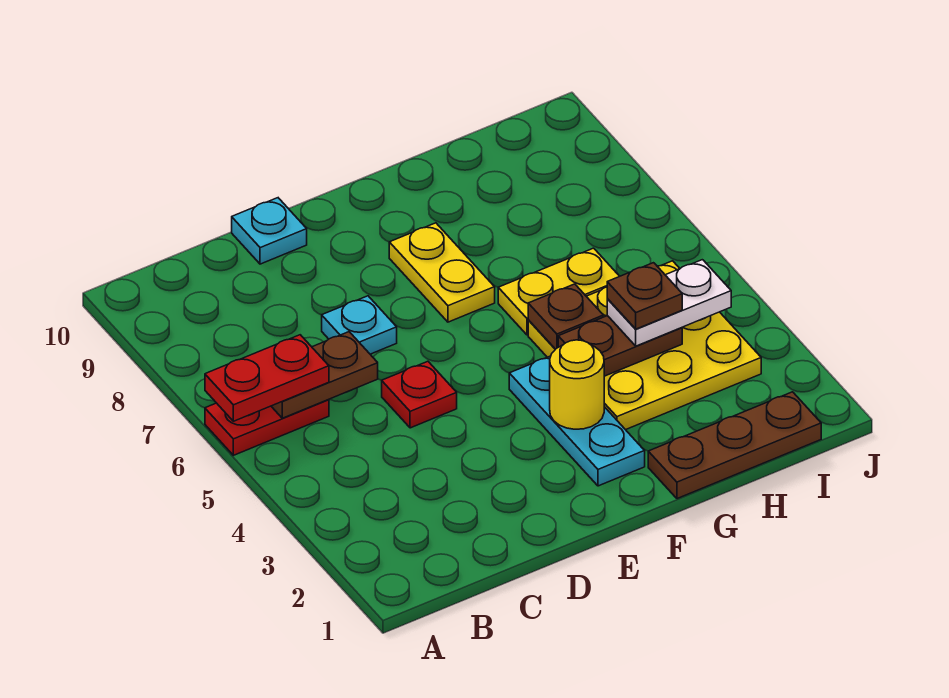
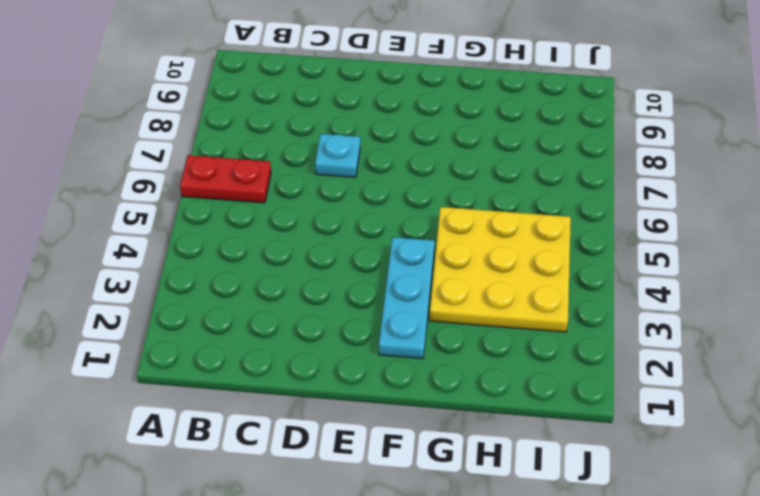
none -> red plate D5 level 1
none -> cyan plate D10 level 1
none -> yellow plate F7:F8 level 1

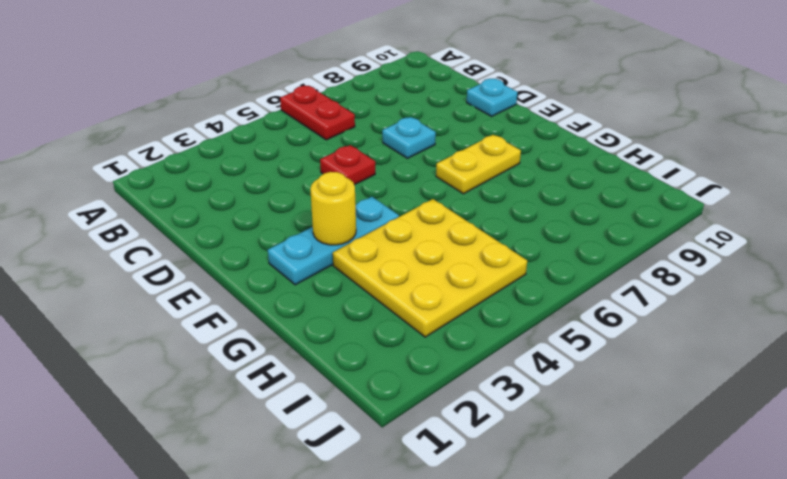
none -> brown plate G1:I1 level 1
none -> yellow plate G6:H6 level 1
none -> brown plate B6:C6 level 2

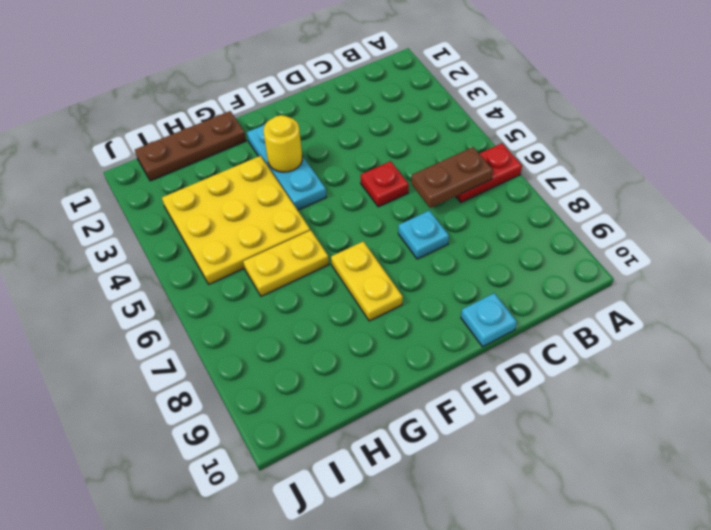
none -> brown plate G4:H4 level 2
none -> brown plate G5 level 2
none -> red plate A6:B6 level 3

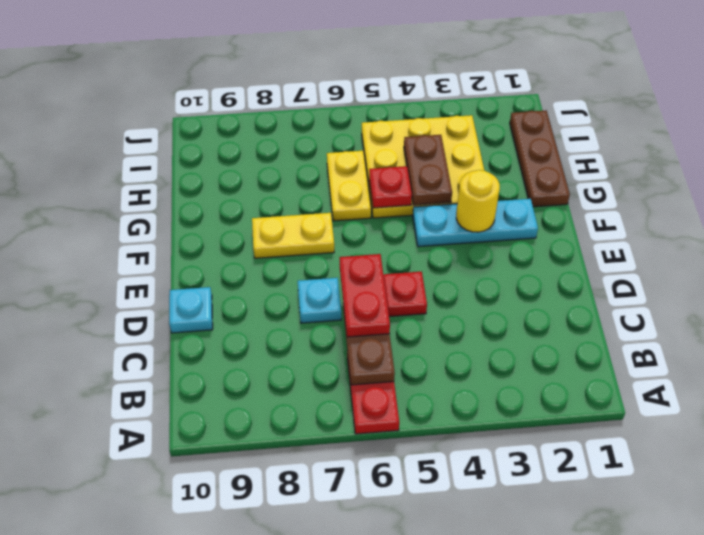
red plate C6:D6 level 3 -> red plate A6:B6 level 3
red plate G5 level 2 -> brown plate G5 level 2
none -> white plate H4:I4 level 3
none -> brown plate H4 level 4

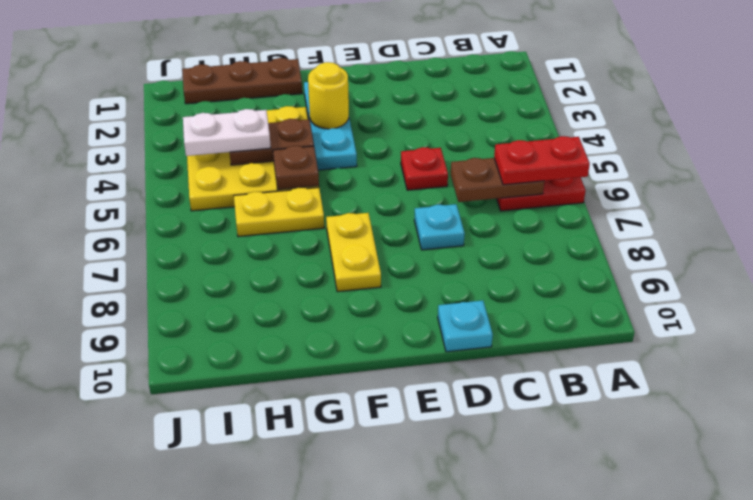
none -> brown plate H4 level 4

